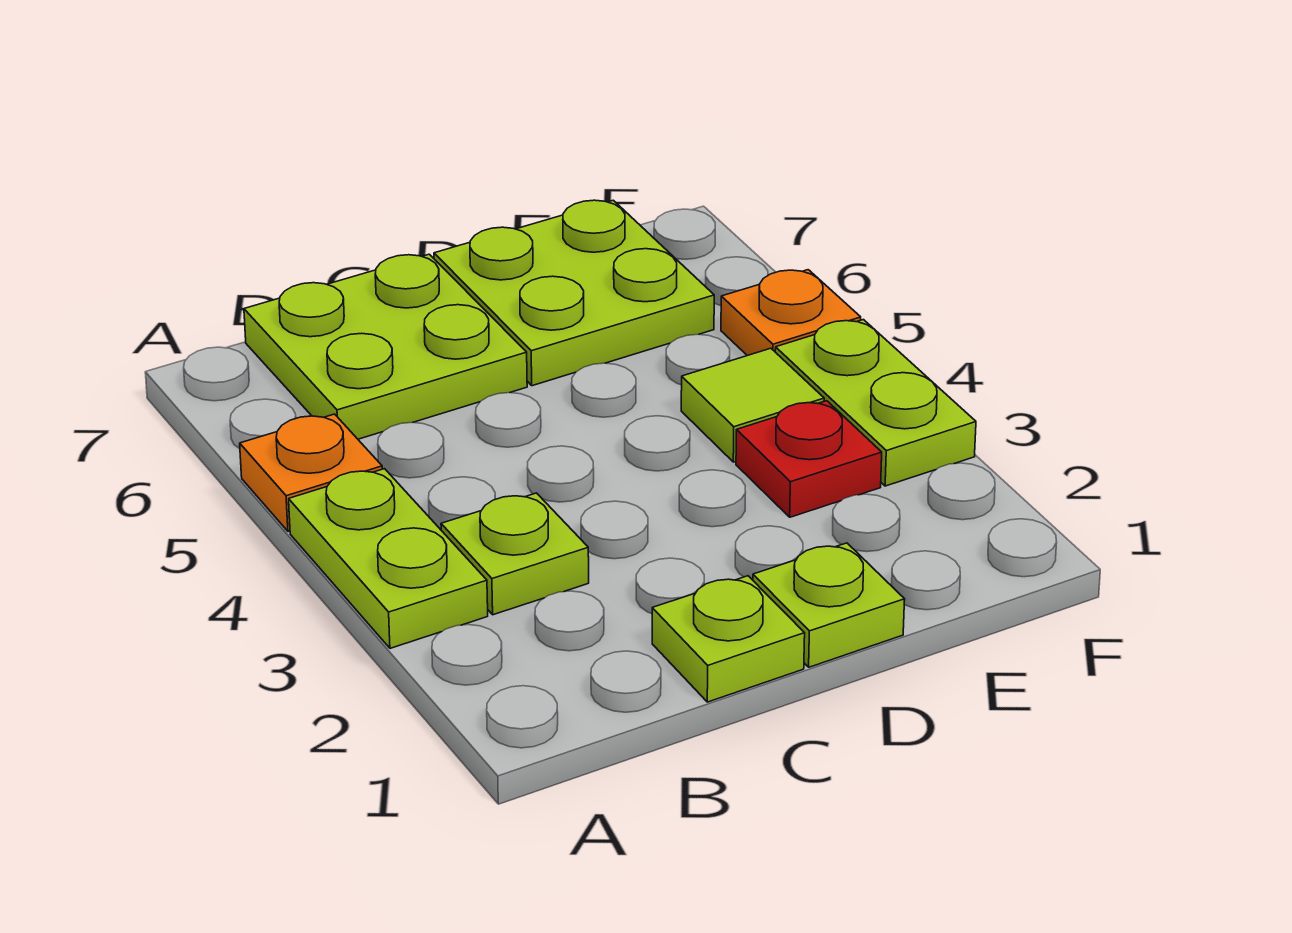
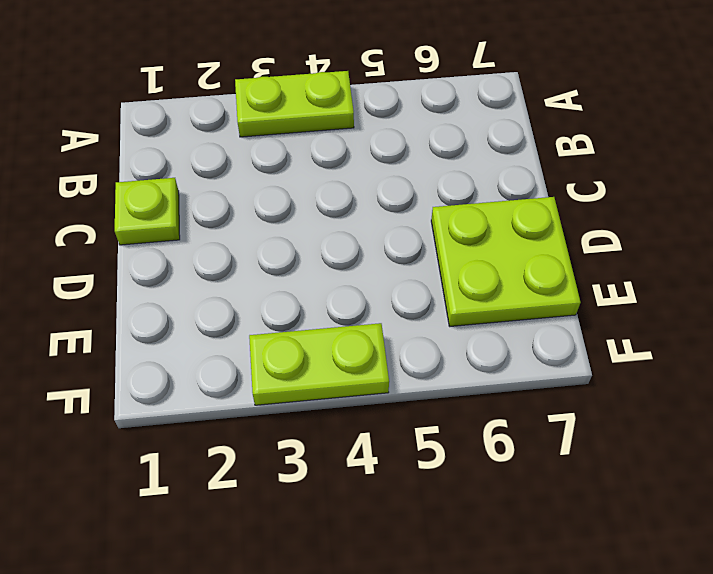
none -> orange plate A5 level 1
none -> lime plate B3 level 1

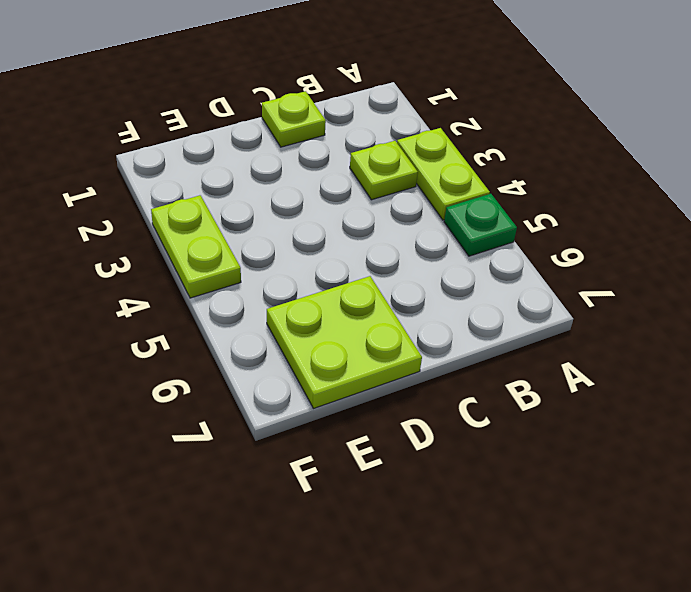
green plate A5 level 1 -> orange plate A5 level 1
none -> lime plate B6:C7 level 1
none -> lime plate D1 level 1

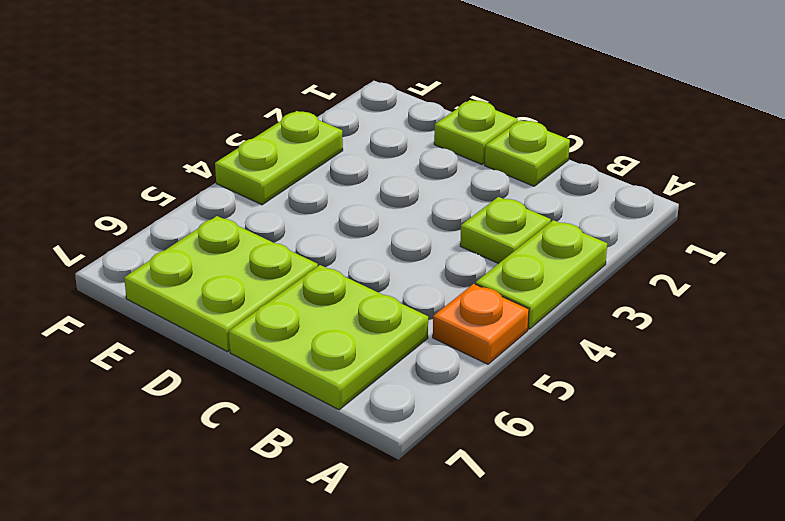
none -> red plate E3 level 1
none -> lime tile E4 level 1

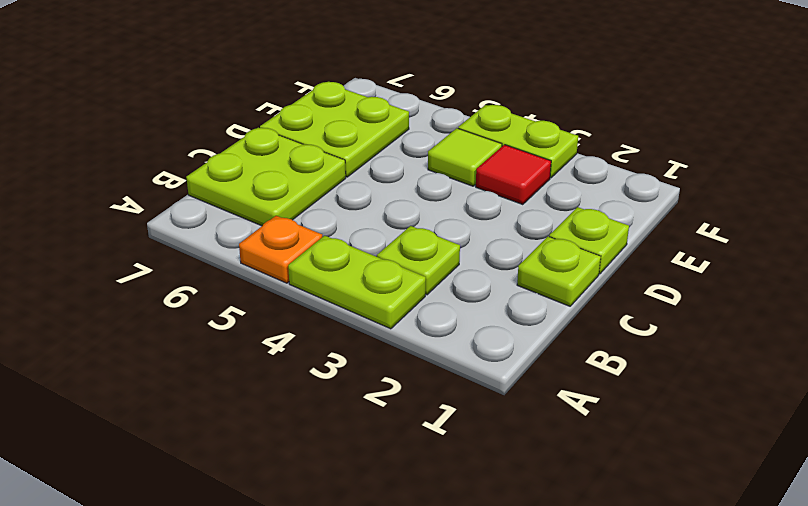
red tile E3 level 1 -> red plate E3 level 1
none -> orange plate F5 level 1

